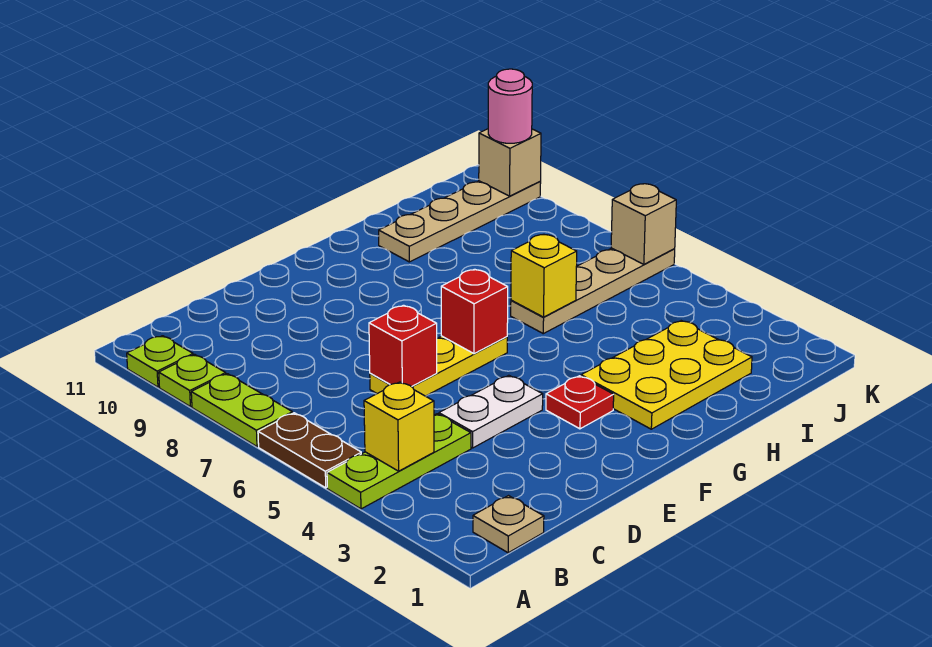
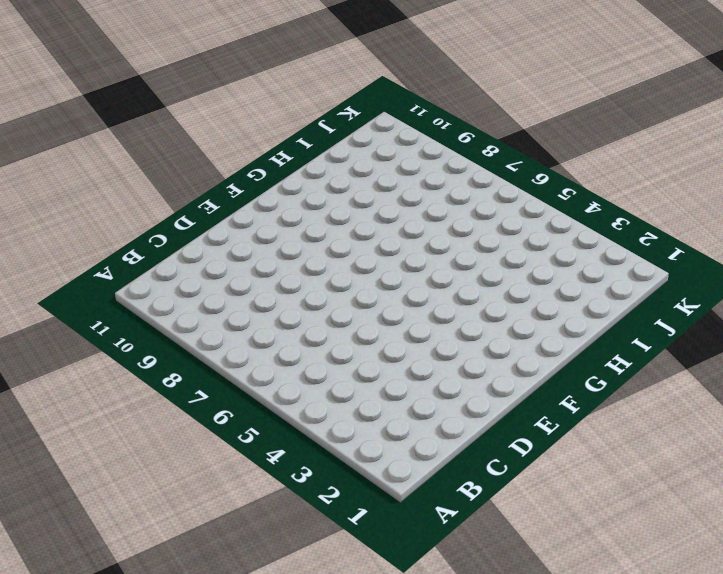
none -> lime plate A4:C4 level 1
none -> brown plate A5:A6 level 1
none -> lime plate A7:A8 level 1

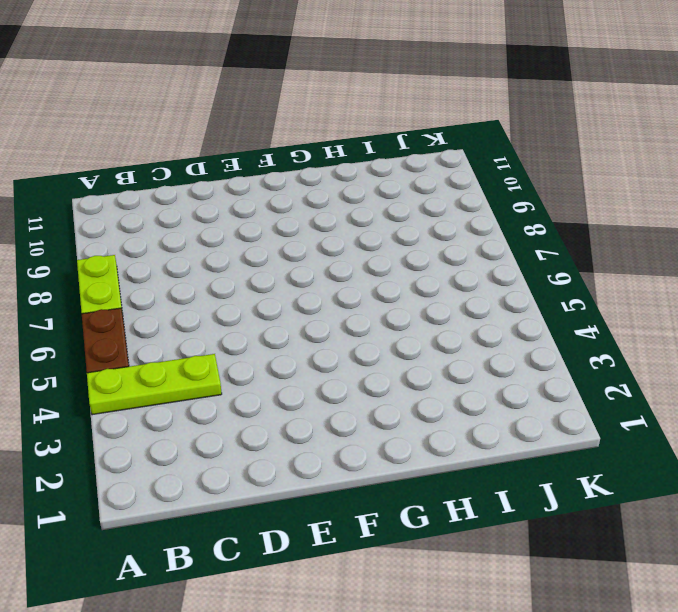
none -> lime plate A9 level 1
none -> lime plate A10 level 1
none -> tan plate B1 level 1

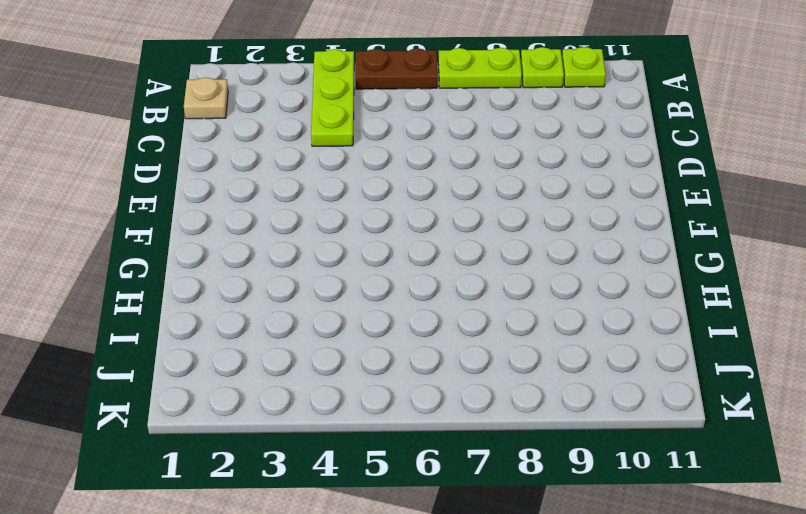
none -> white plate D4:E4 level 1
none -> yellow plate D6:F6 level 1
none -> red plate F3 level 1

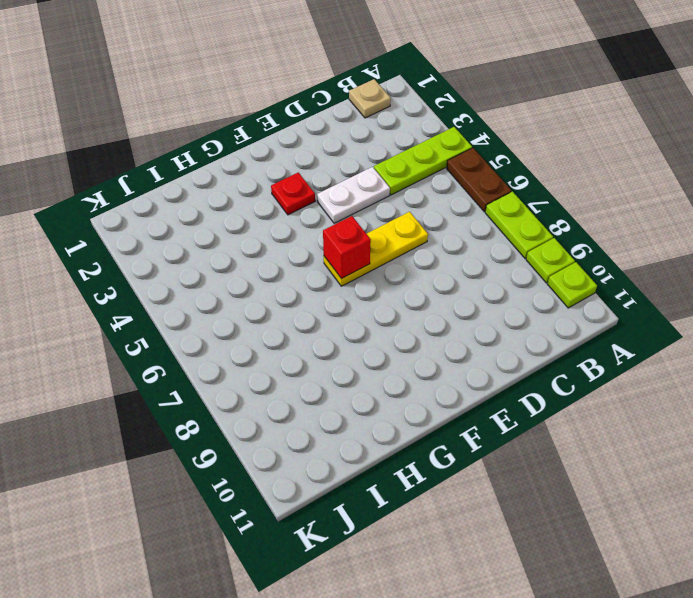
none -> yellow plate G2:I3 level 1
none -> tan plate H6:K6 level 1
none -> tan plate H10:K10 level 1

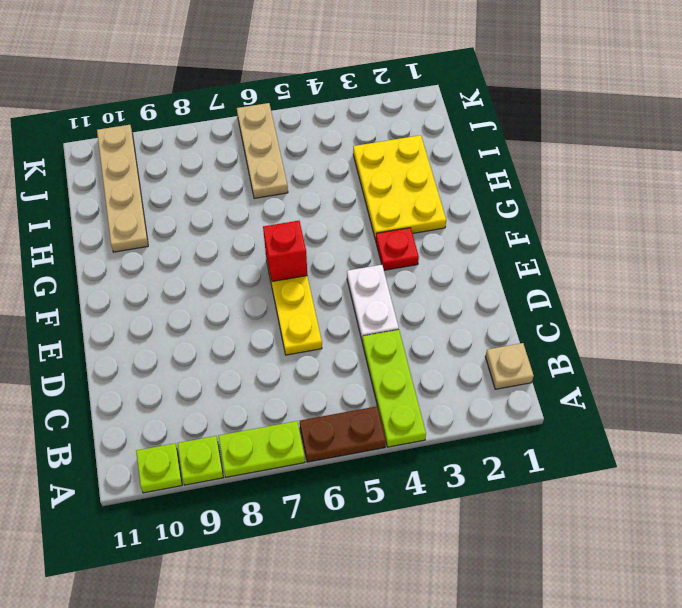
tan plate I6:K6 level 1 -> tan plate H6:K6 level 1
none -> yellow brick B4 level 2
none -> red brick D6 level 2
none -> yellow brick H6 level 2

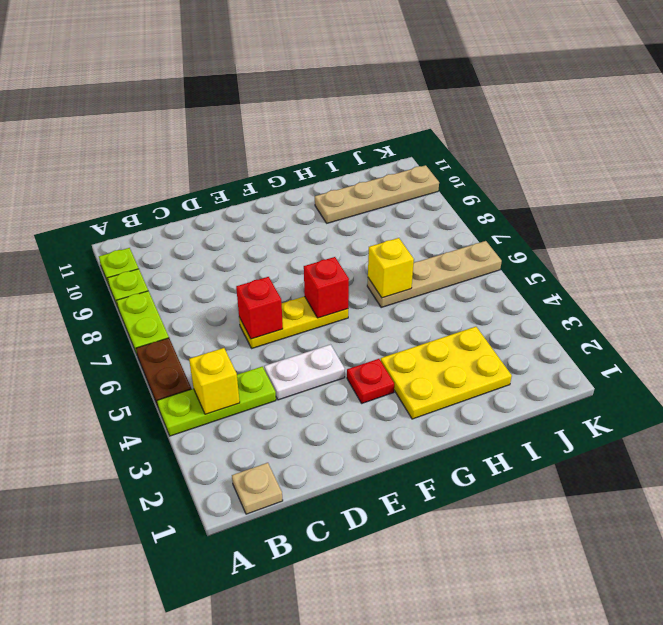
none -> tan brick K6 level 2
none -> tan brick K10 level 2
none -> pink round brick K10 level 3

